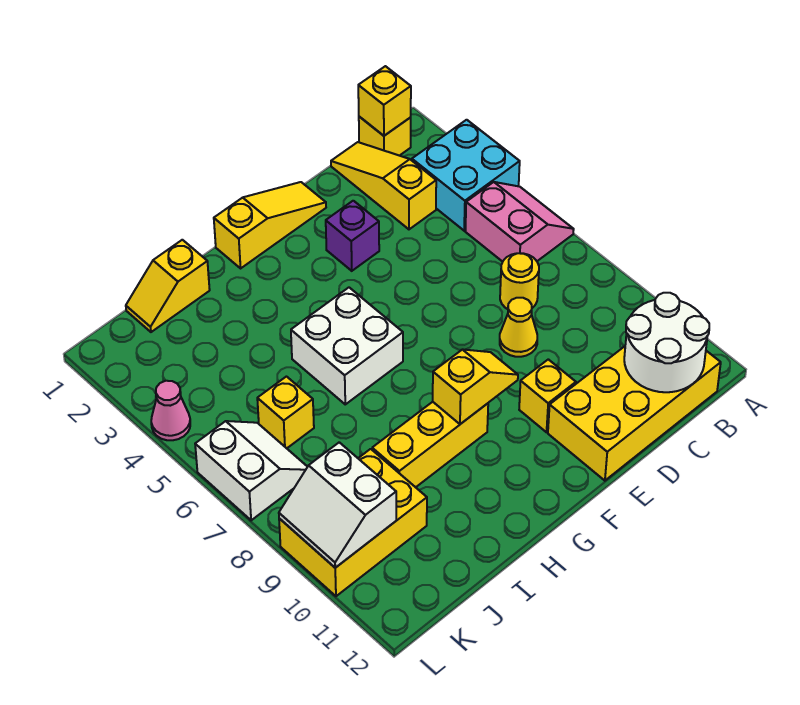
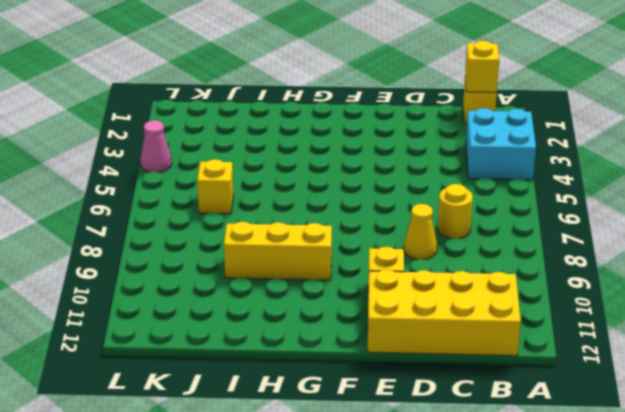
none -> pink slope A5:B6 level 1 top B
none -> yellow slope C1:C3 level 1 top 3
none -> yellow slope E1:G1 level 1 top G

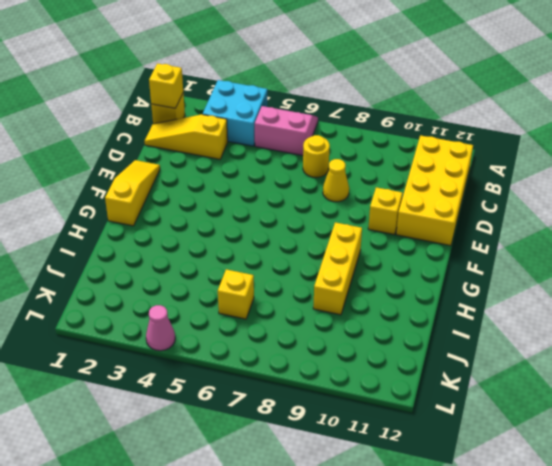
none -> purple brick E3 level 1
none -> white brick G5:H6 level 1
none -> yellow slope I1:J1 level 1 top I

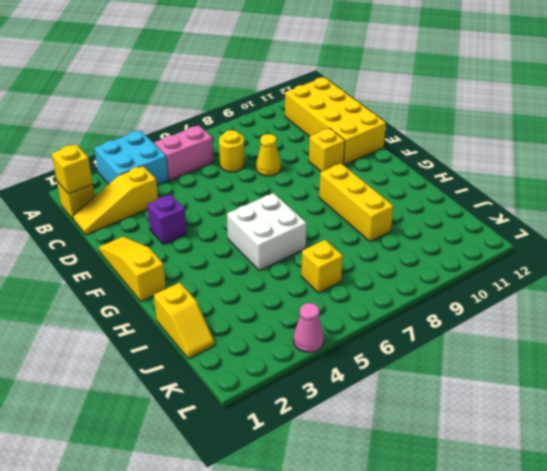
none -> yellow brick J9:L10 level 1
none -> white slope K6:L7 level 1 top L
none -> white round brick B11:C12 level 2

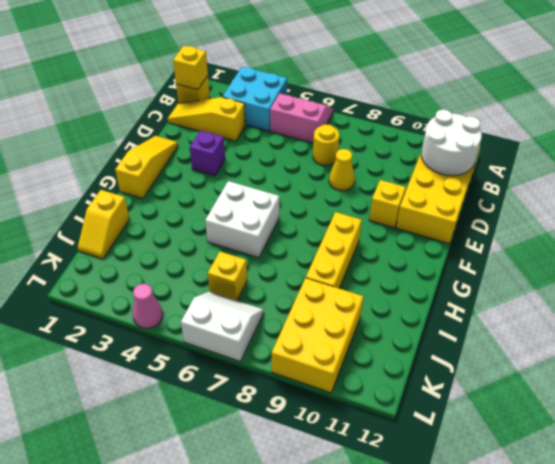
none -> yellow slope F9:G9 level 2 top G
none -> white slope K9:L10 level 2 top K

